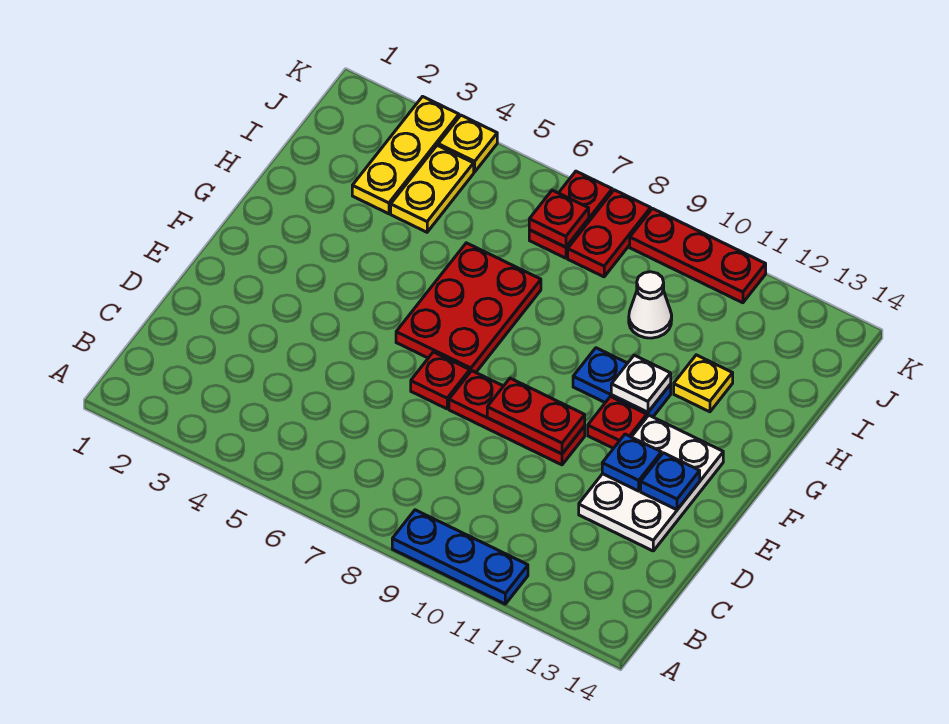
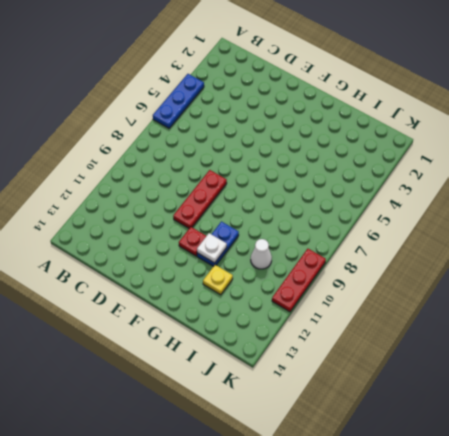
blue plate A4:A6 level 1 -> blue plate A9:A11 level 1
none -> white plate D12:F13 level 1
none -> red plate E7 level 1
none -> red plate F6:H7 level 1

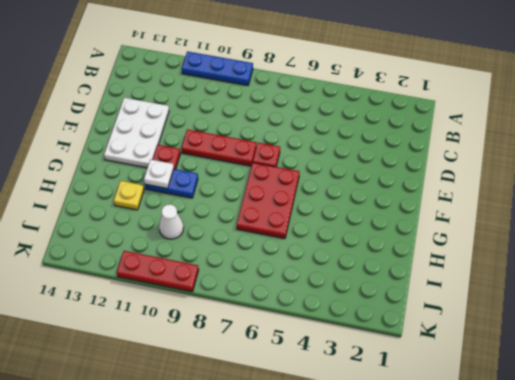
none -> yellow plate I3:K3 level 1
none -> yellow plate I4:J4 level 1
none -> red plate J7:K7 level 1

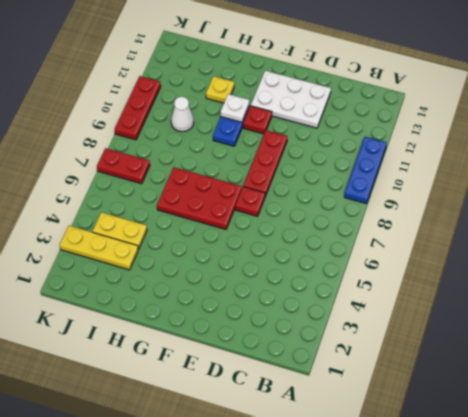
none -> red plate J8:K8 level 1
none -> yellow plate K4 level 1
none -> red plate E9:E10 level 2

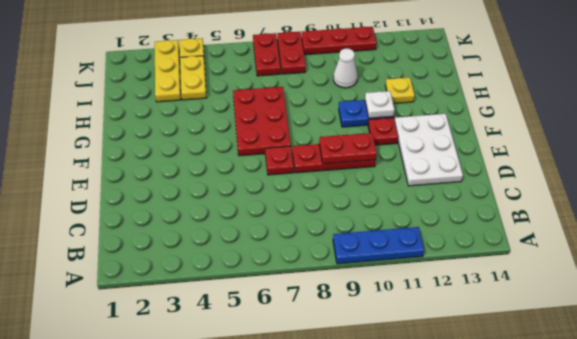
none -> blue plate E12 level 2
none -> blue plate E13 level 2
none -> red plate J7 level 2

